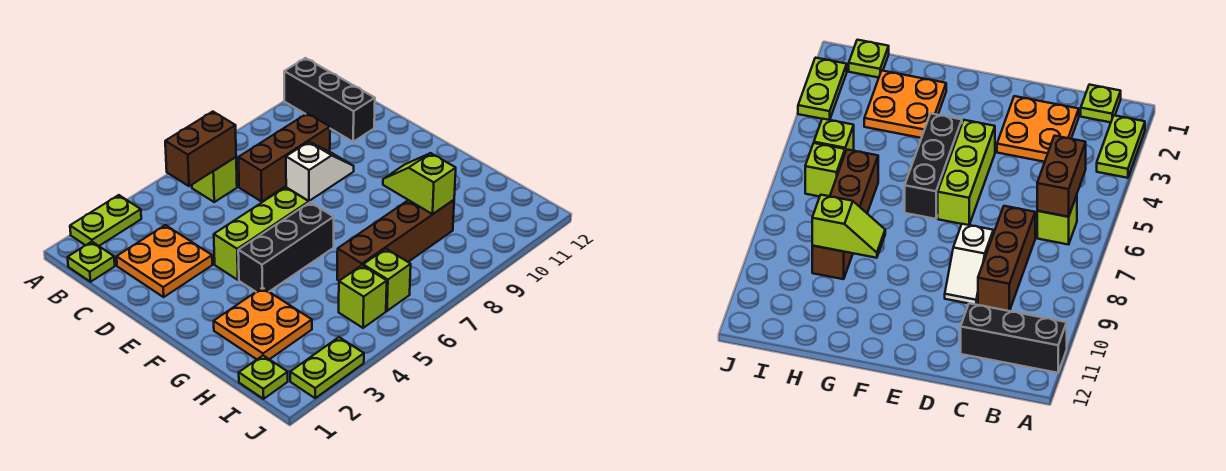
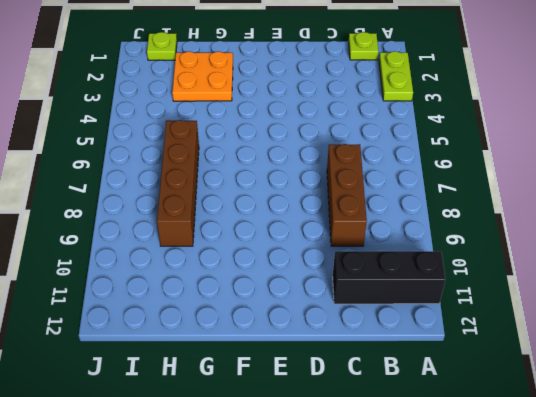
none -> lime brick B6 level 1
none -> orange plate C2:D3 level 1
none -> white slope D8:D9 level 1 top 8

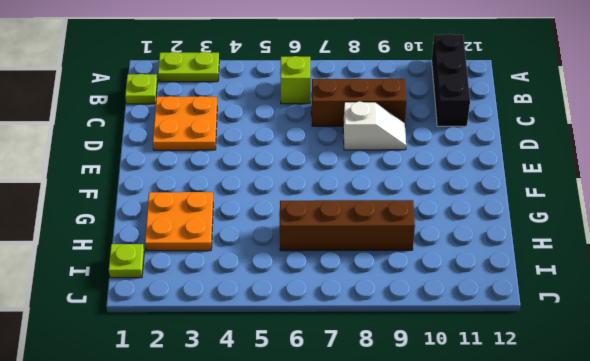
none -> lime brick E4:E6 level 1
none -> black brick F4:F6 level 1
none -> lime brick I5 level 1

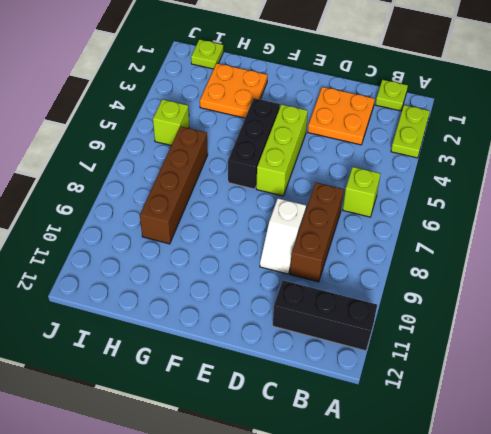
none -> lime brick I6 level 1
none -> lime plate J2:J3 level 1
none -> brown brick B5:B6 level 2

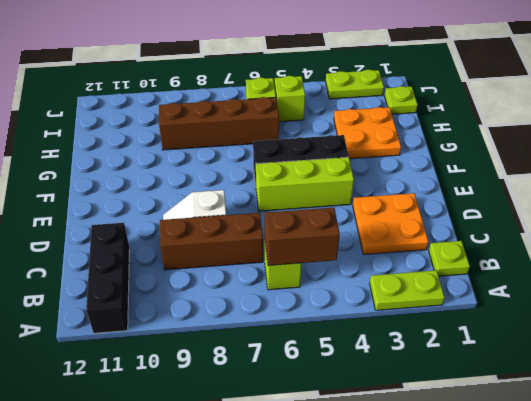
none -> lime slope G9:H9 level 2 top H

